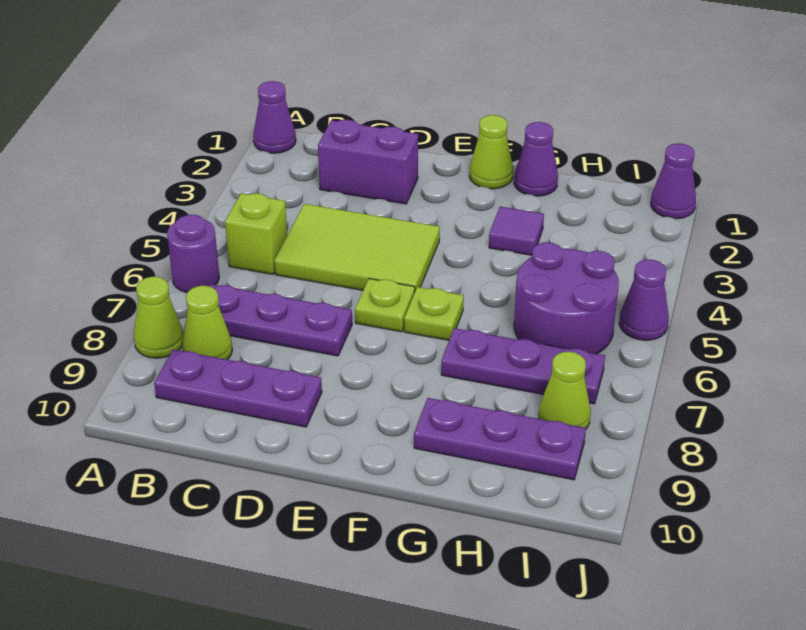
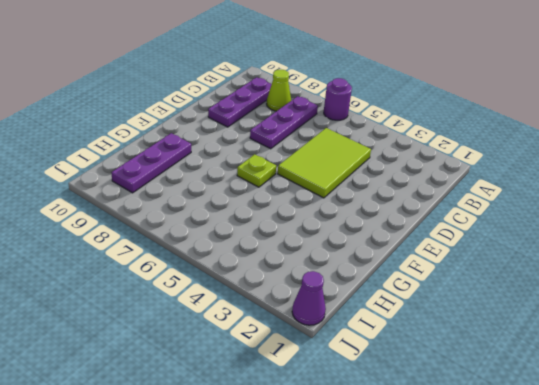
none -> purple cone A1 level 1
none -> lime cone A8 level 1
none -> lime brick B5 level 1

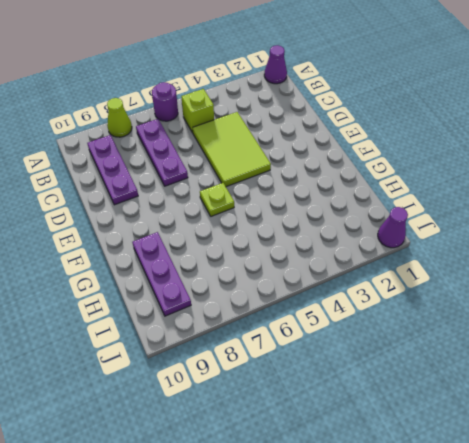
none -> lime cone B8 level 1
none -> purple brick C2:D2 level 1
none -> lime plate E6 level 1

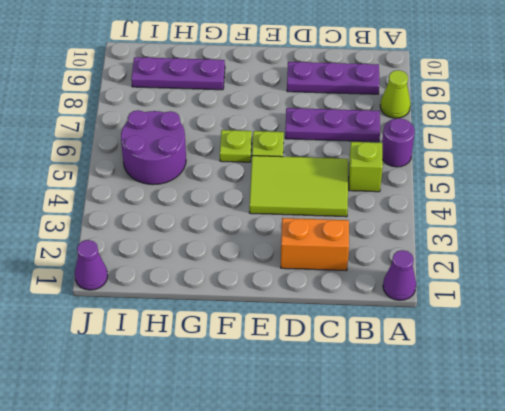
orange brick C2:D2 level 1 -> purple brick C2:D2 level 1
none -> lime cone B8 level 1
none -> lime cone F1 level 1
none -> purple cone G1 level 1

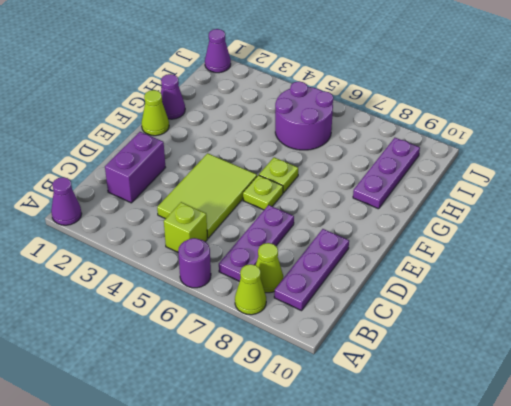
none -> purple tile G3 level 1
none -> purple plate G7:I7 level 1
none -> lime cone I8 level 1

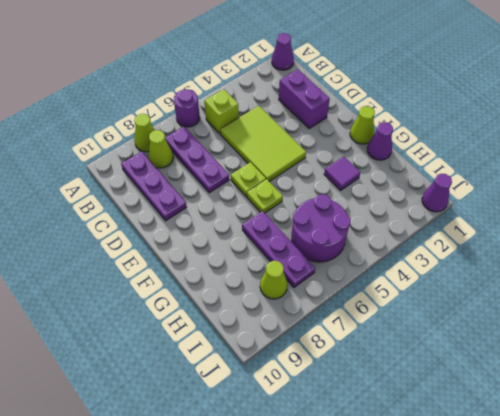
none -> purple plate G9:I9 level 1
none -> purple cone J5 level 1

